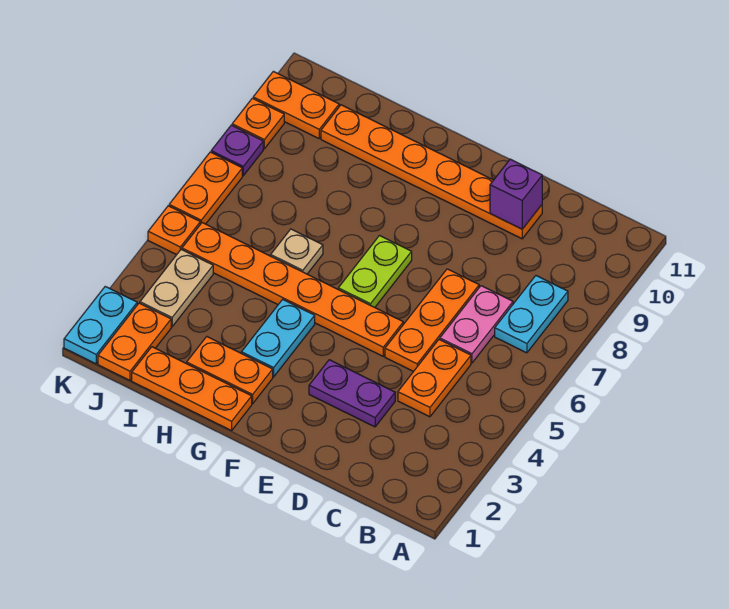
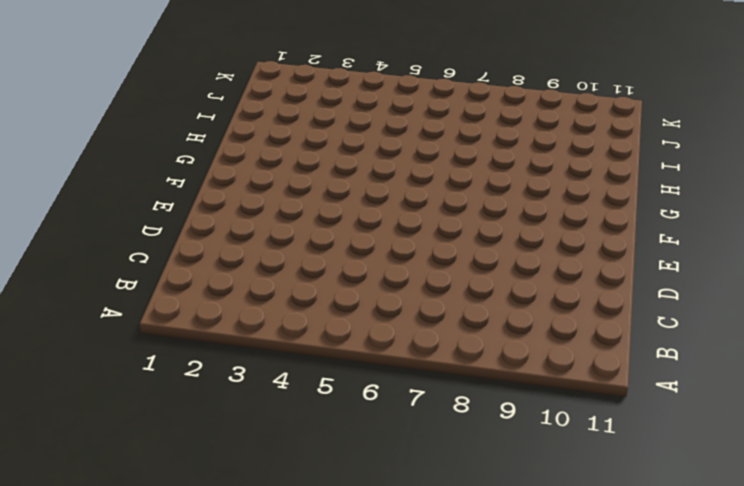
none -> cyan plate B7:B8 level 1
none -> orange plate C4:C5 level 1
none -> pink plate C6:C7 level 1

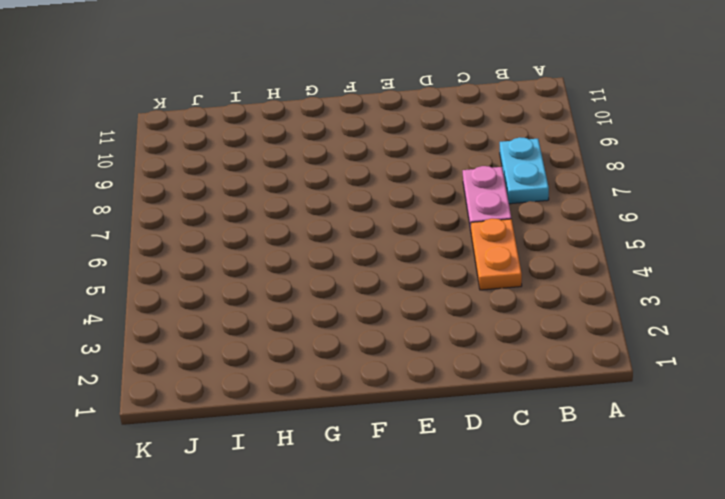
none -> purple plate D3:E3 level 1
none -> orange plate D5:D7 level 1
none -> orange plate D10:I10 level 1

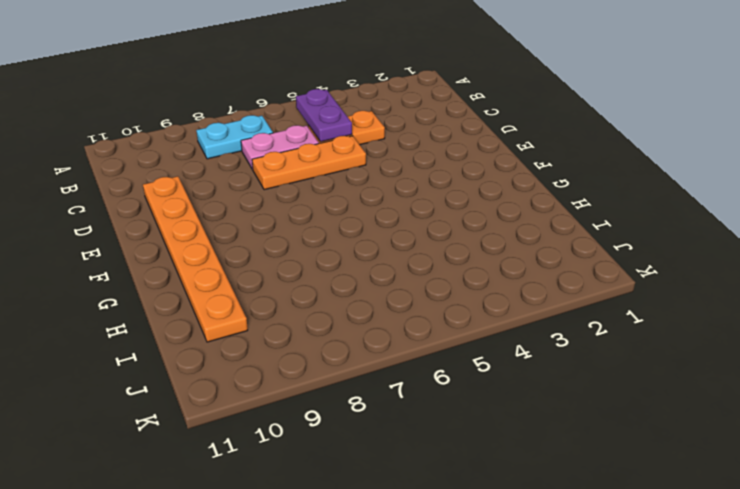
purple plate B5:C5 level 2 -> purple plate D3:E3 level 1
none -> orange plate E5:J5 level 1
none -> lime plate F6:F7 level 1
none -> orange plate G1:I1 level 1

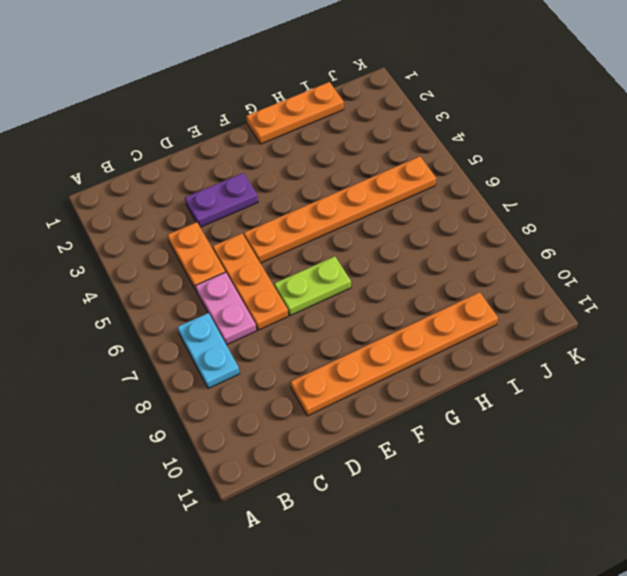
lime plate E7:F7 level 1 -> lime plate F6:F7 level 1
none -> orange plate G2:H2 level 1
none -> cyan plate G3:G4 level 1
none -> tan plate H6 level 1

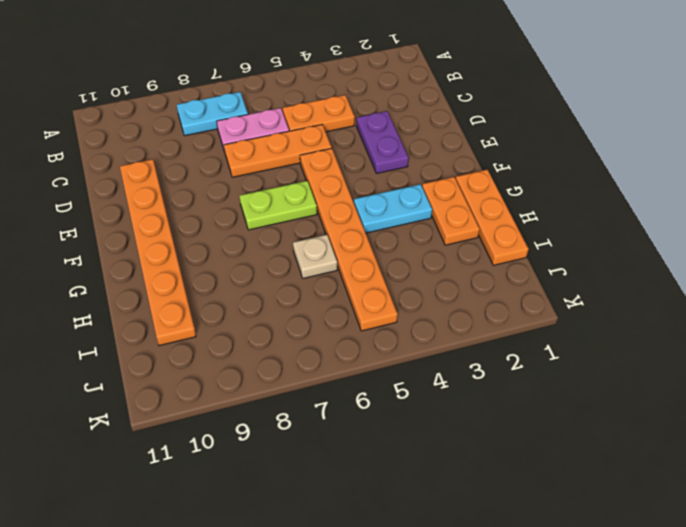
none -> orange plate J1:J2 level 1
none -> tan plate J3:J4 level 1
none -> orange plate J10:K10 level 1

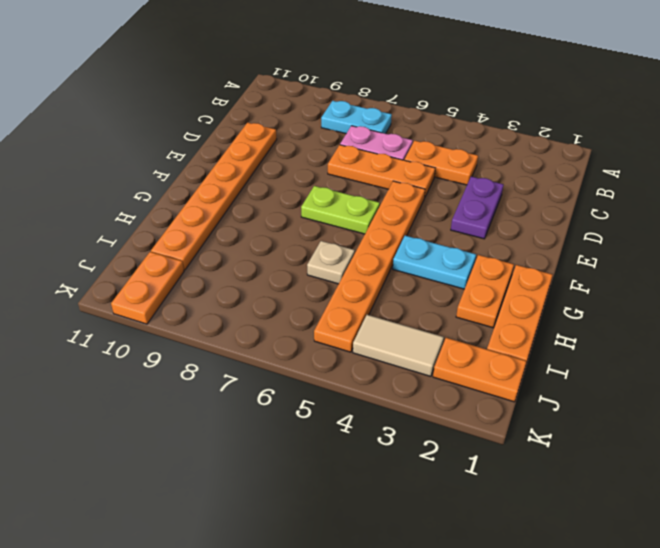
tan tile J3:J4 level 1 -> tan plate J3:J4 level 1
none -> cyan plate K1:K2 level 1
none -> orange plate K5 level 1
none -> orange plate K6:K7 level 1

